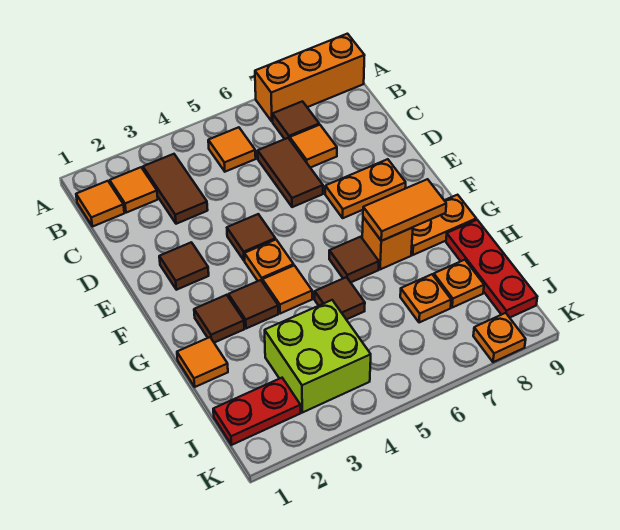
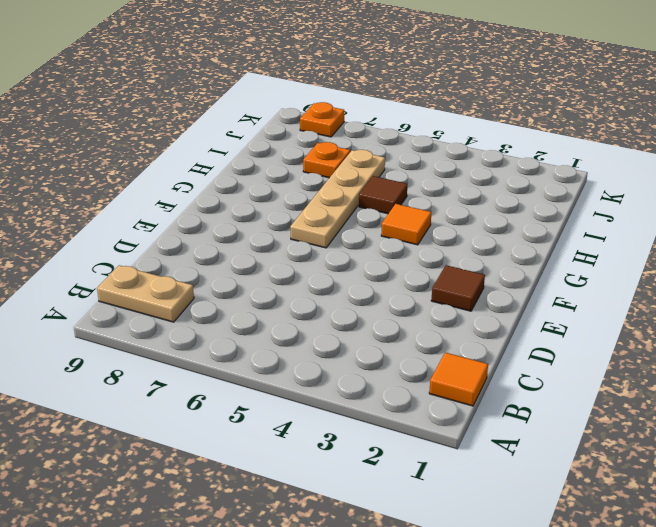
tan plate B8:B9 level 1 -> none
tan plate F6:I6 level 1 -> brown tile G6 level 1
none -> orange brick A7:A9 level 1
none -> orange tile B2 level 1
none -> brown tile B3:C3 level 1

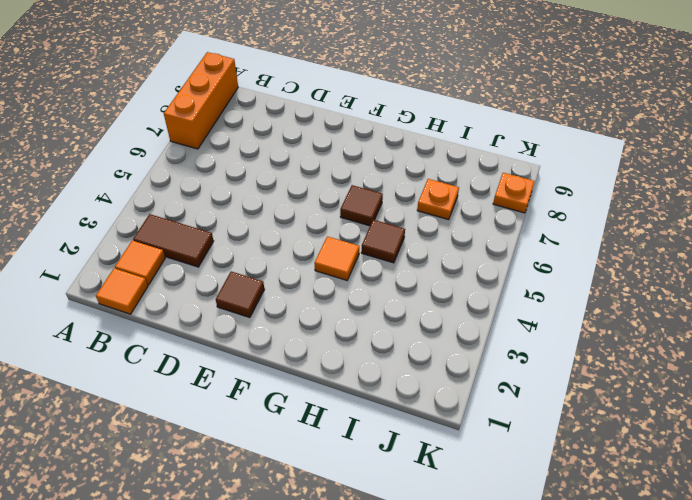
none -> orange tile B5 level 1
none -> brown tile B7 level 1
none -> brown tile C6:D6 level 1

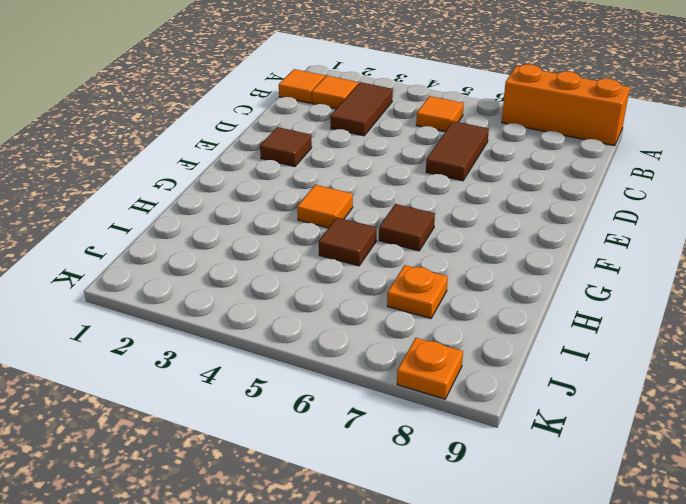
none -> brown tile B7 level 1
none -> orange tile C7 level 1
none -> brown tile E4 level 1

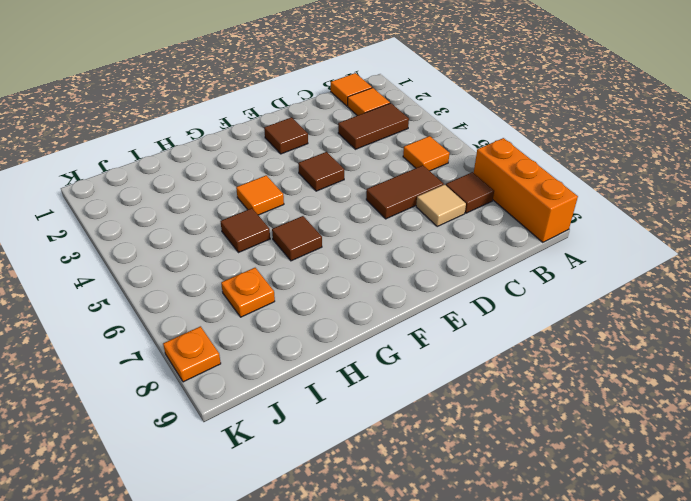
tan tile C7 level 1 -> orange tile C7 level 1
none -> orange plate E7:E8 level 1
none -> orange plate F4 level 1
none -> brown tile G2 level 1

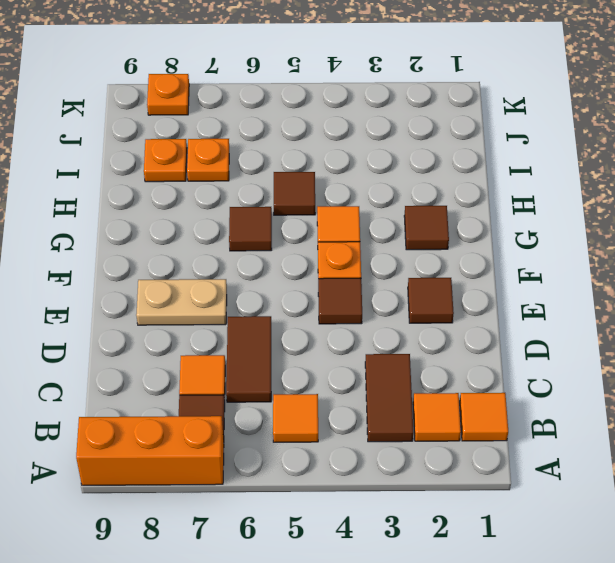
tan plate E7:E8 level 1 -> orange plate E7:E8 level 1
none -> brown tile G3 level 1
none -> orange brick G7 level 1
none -> orange plate G8:G9 level 1

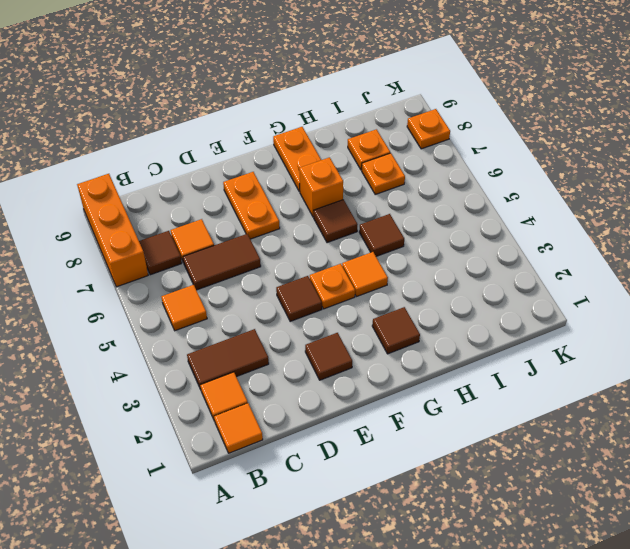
none -> brown tile G3 level 1
none -> orange tile H1 level 1
none -> red plate H9:J9 level 1

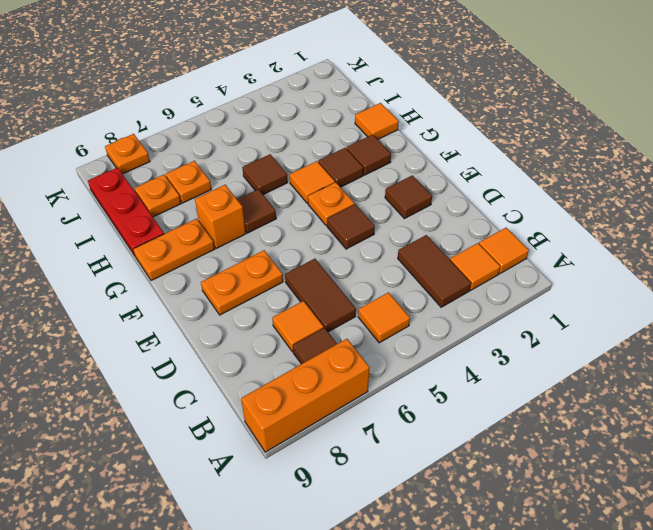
none -> lime brick I3:J4 level 1
none -> red plate J1:J2 level 1
none -> orange tile G7:G8 level 2

